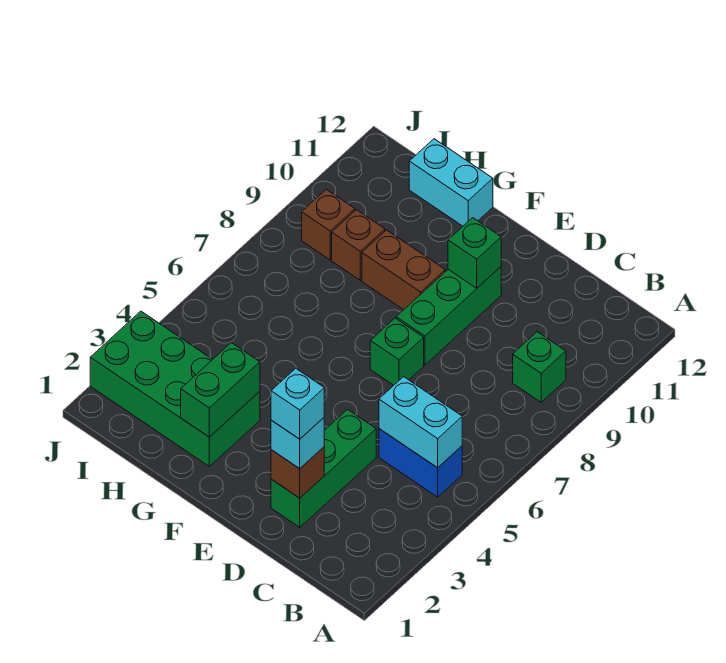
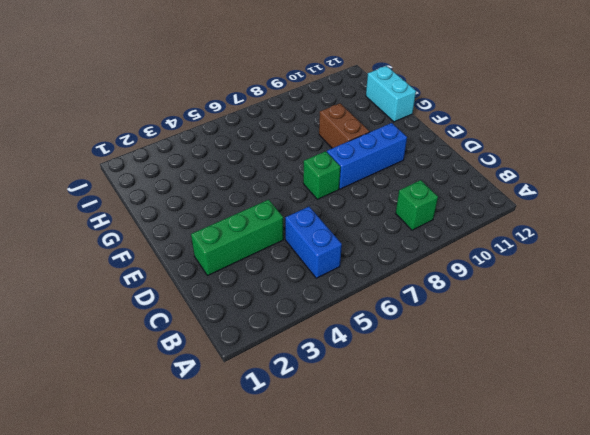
blue brick E8:E10 level 1 -> green brick E8:E10 level 1
none -> green brick G2:J3 level 1
none -> brown brick H9 level 1
none -> brown brick I9 level 1

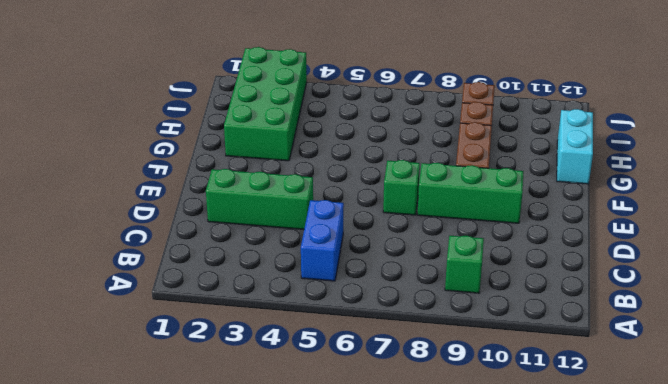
none -> cyan brick B5:C5 level 2
none -> brown brick D2 level 2
none -> green brick E10 level 2

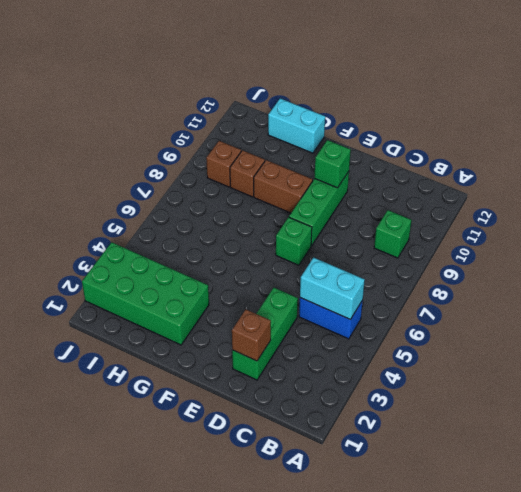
none -> green brick G2:G3 level 2
none -> cyan brick D2 level 3
none -> cyan brick D2 level 4

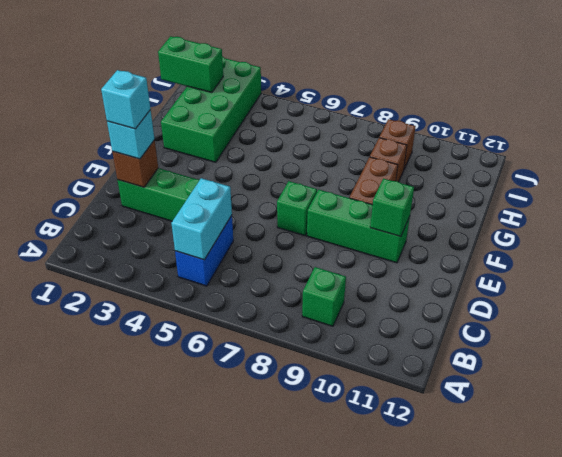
green brick I1:I2 level 2 -> green brick G2:G3 level 2
none -> cyan brick G12:H12 level 1

